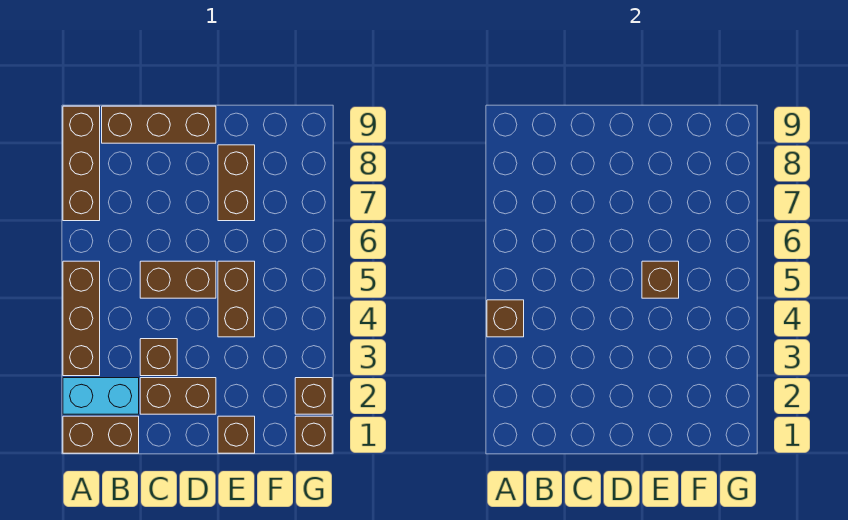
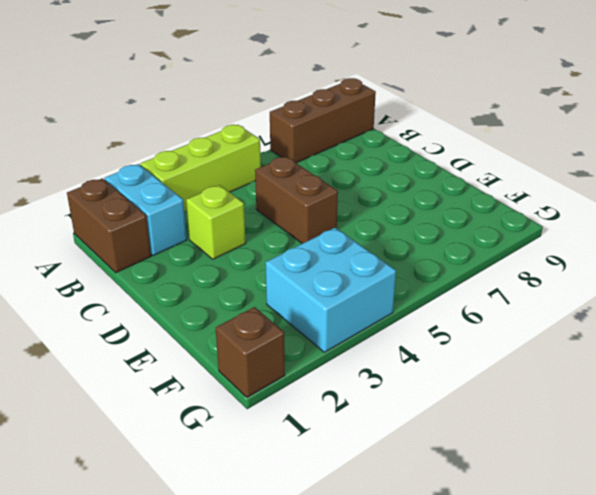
lime brick A3:A5 level 1 -> brown brick A3:A5 level 1
lime brick C3 level 1 -> brown brick C3 level 1
cyan brick F3:G4 level 1 -> none
none -> brown brick B9:D9 level 1
none -> brown brick C2:D2 level 1
none -> brown brick E1 level 1

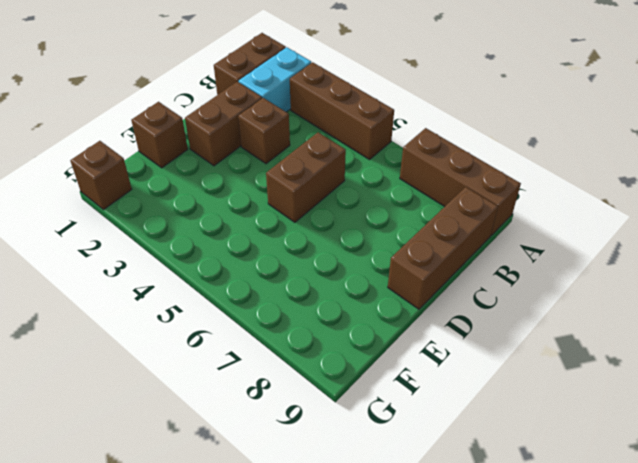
none -> brown brick E4:E5 level 1
none -> brown brick E7:E8 level 1
none -> brown brick G2 level 1

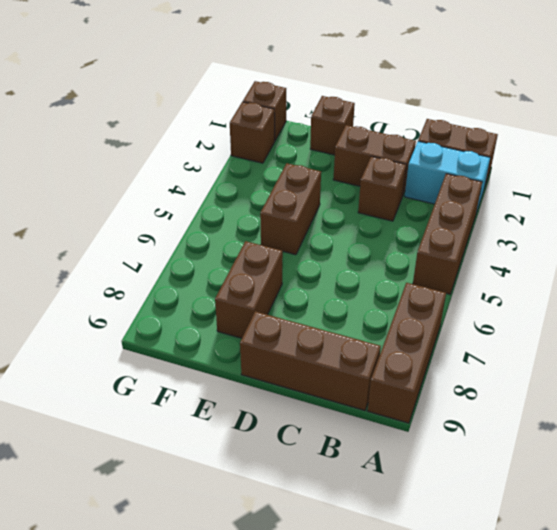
none -> brown brick C5:D5 level 1
none -> brown brick A4 level 2
none -> brown brick E5 level 2

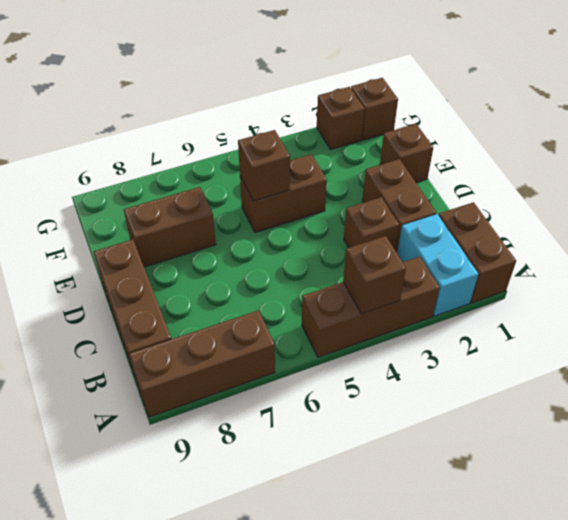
none -> brown brick C5:D5 level 1

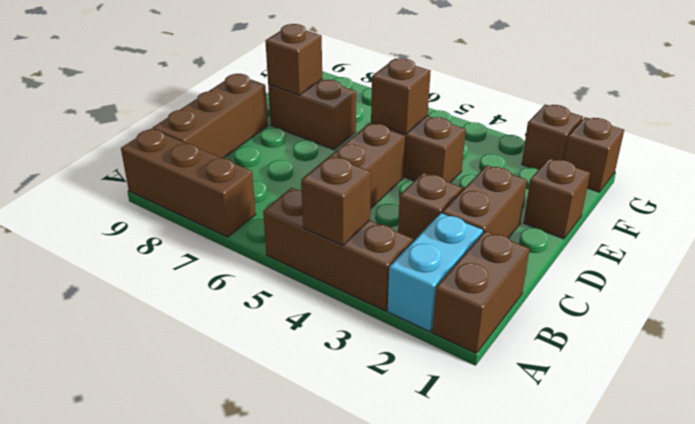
brown brick E8 level 2 -> none

